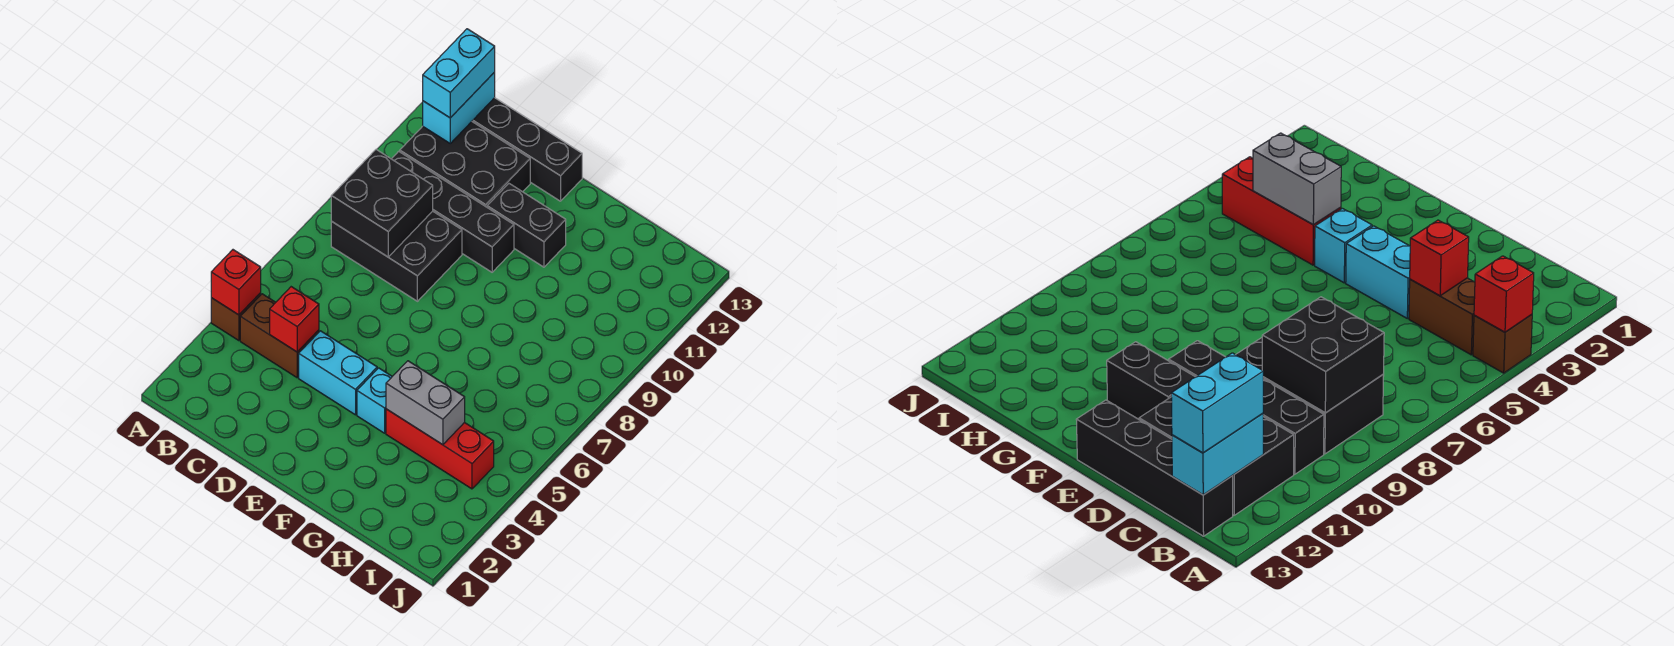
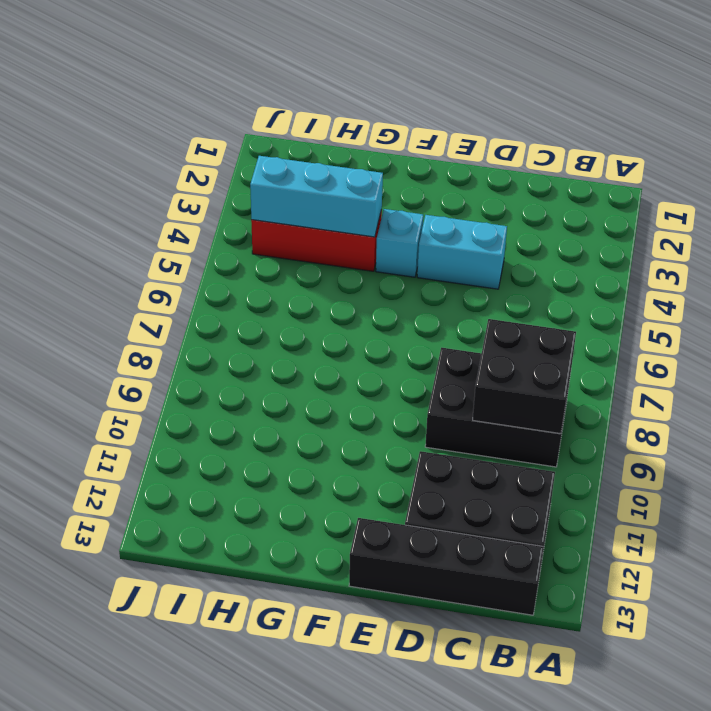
cyan brick G4:I4 level 2 -> grey brick G4:H4 level 2
none -> brown brick A4 level 1
none -> brown brick B4:C4 level 1
none -> black brick B10:E10 level 1

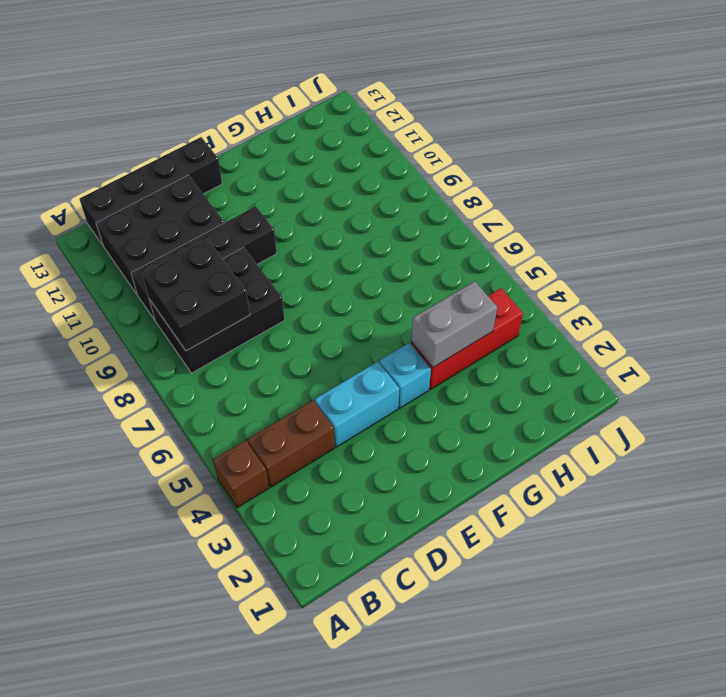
none -> black brick E11:F11 level 1
none -> red brick A4 level 2
none -> cyan brick B12:B13 level 2

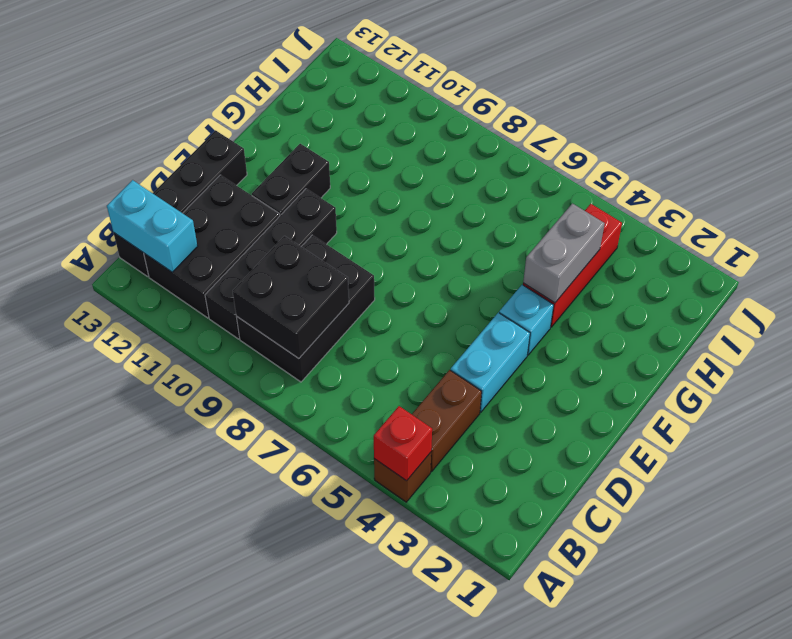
none -> red brick C4 level 2
none -> cyan brick B12:B13 level 3

